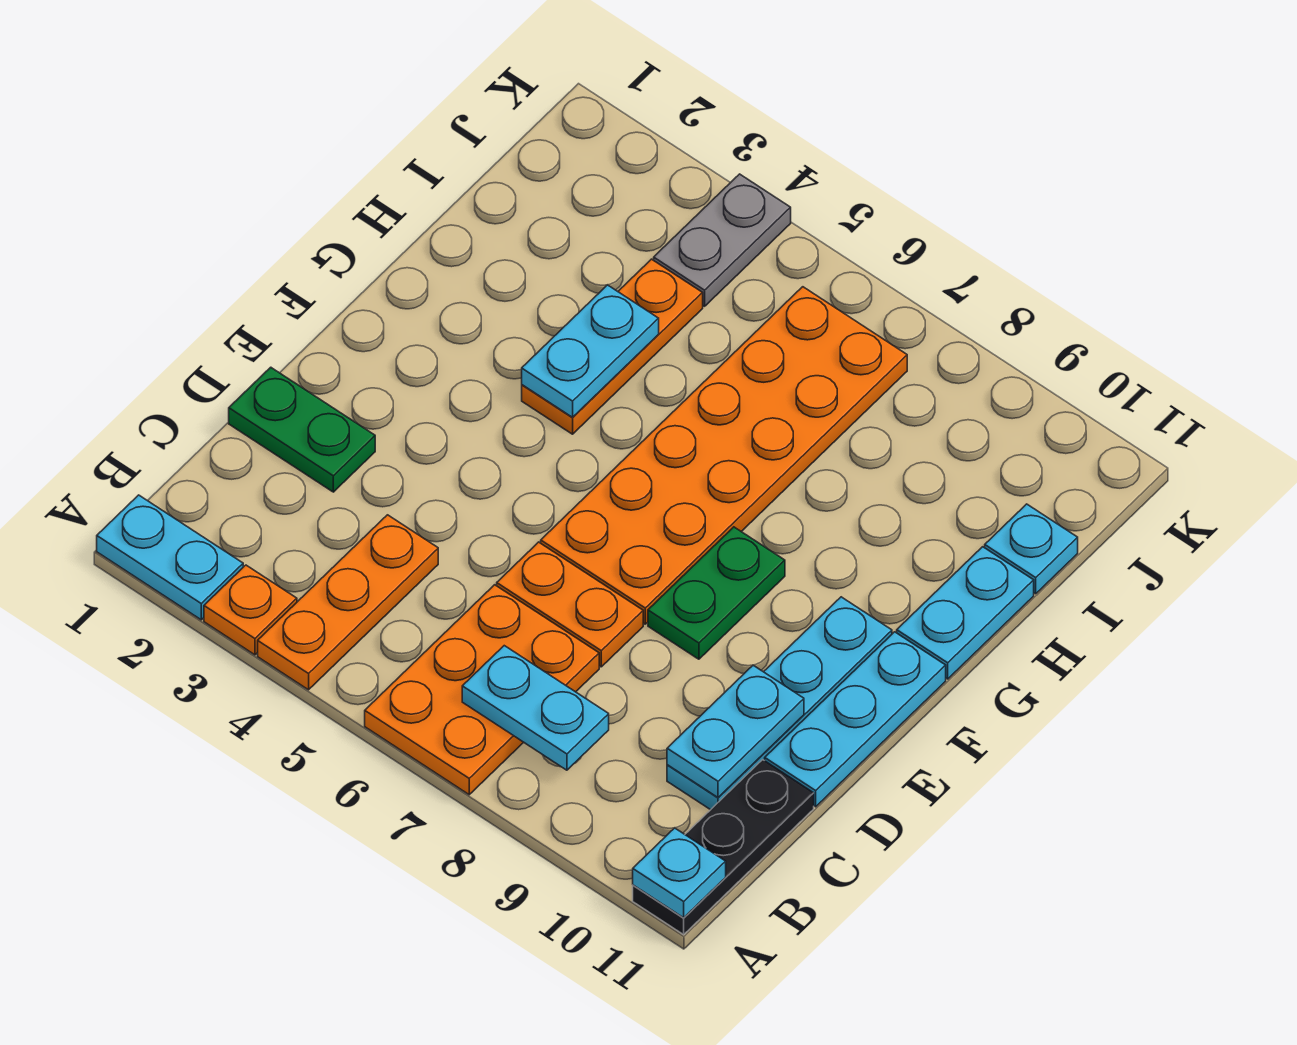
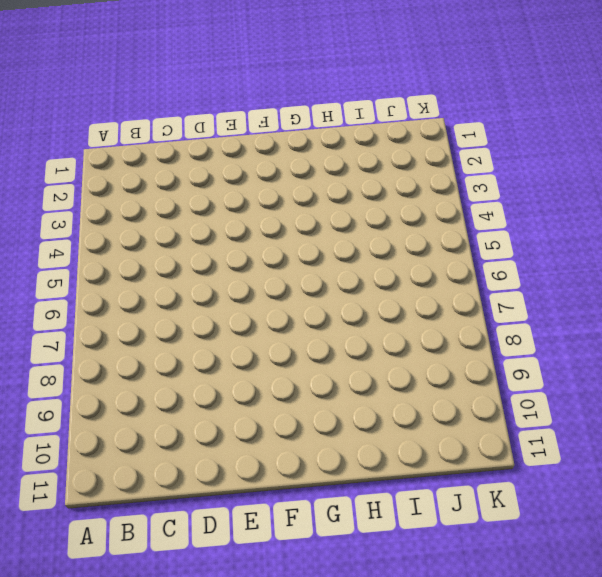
none -> cyan plate A1:A2 level 1
none -> orange plate A3 level 1
none -> orange plate A4:C4 level 1

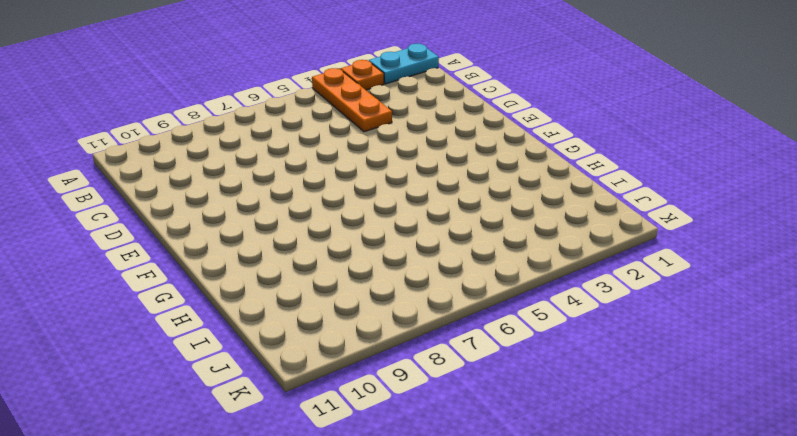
none -> orange plate A6:C7 level 1
none -> black plate A11:C11 level 1
none -> cyan plate C10:F10 level 1

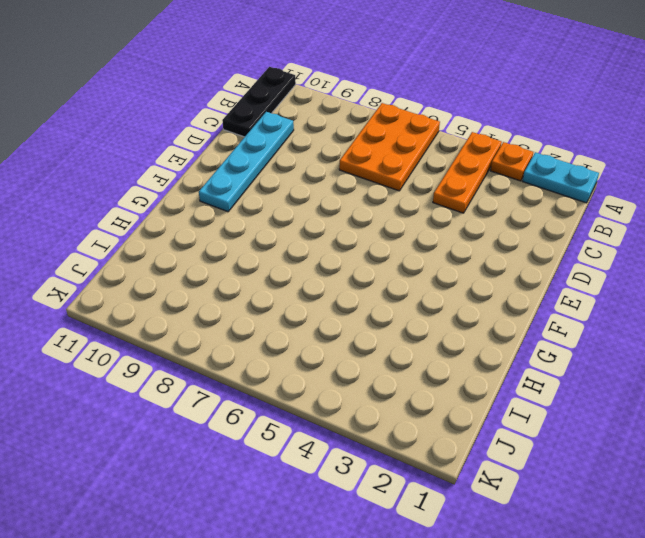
none -> green plate D1:D2 level 1
none -> orange plate D6:D7 level 1
none -> cyan plate D11:F11 level 1

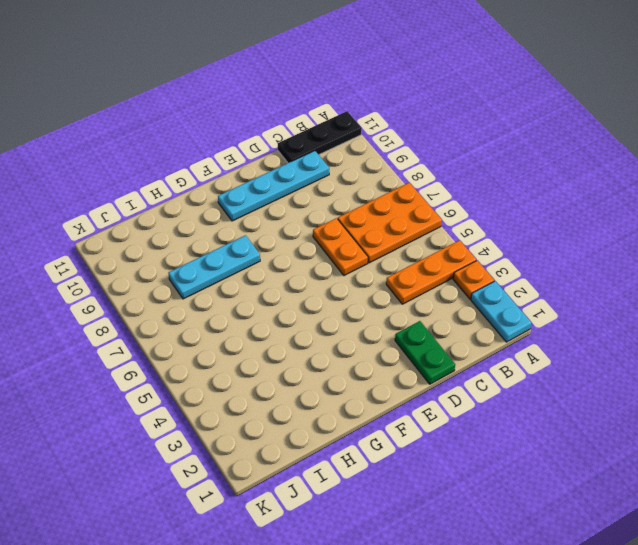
cyan plate G8:I8 level 1 -> cyan plate D11:F11 level 1
none -> orange plate E6:J7 level 1
none -> green plate E8:F8 level 1
none -> orange plate G4:I4 level 1

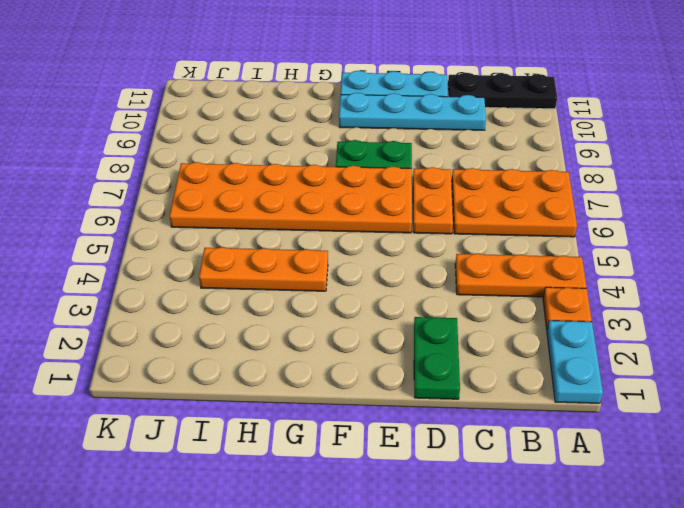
none -> cyan plate G11:H11 level 1
none -> cyan plate I11 level 1
none -> grey plate J4:K4 level 1

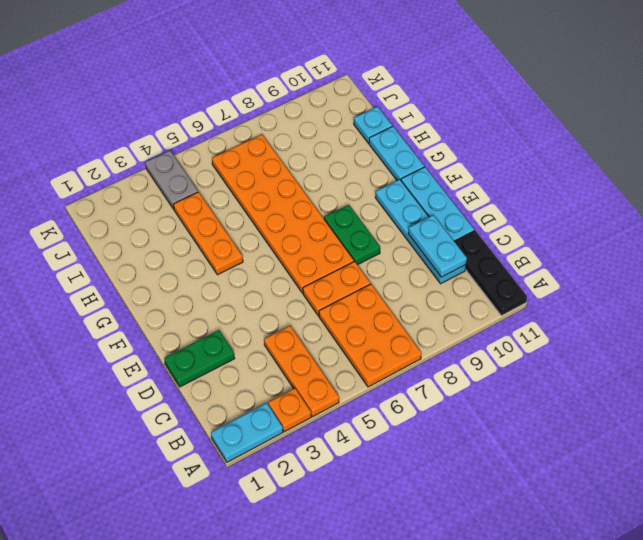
none -> cyan plate A11 level 2
none -> cyan plate B7:B8 level 2
none -> cyan plate G4:H4 level 2

